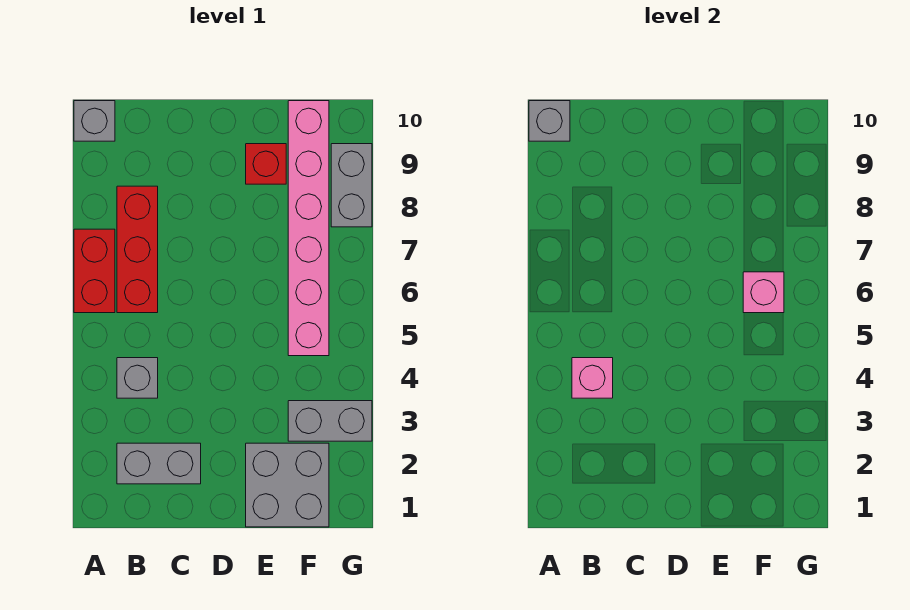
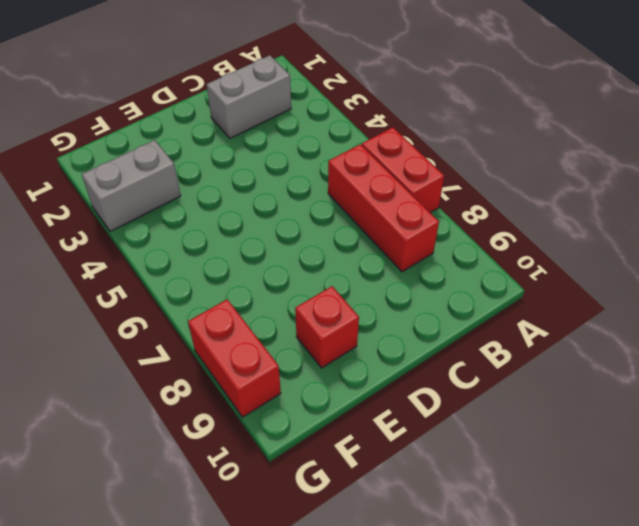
red brick G8:G9 level 1 -> grey brick G8:G9 level 1
none -> grey brick A10 level 1
none -> grey brick B4 level 1
none -> grey brick E1:F2 level 1

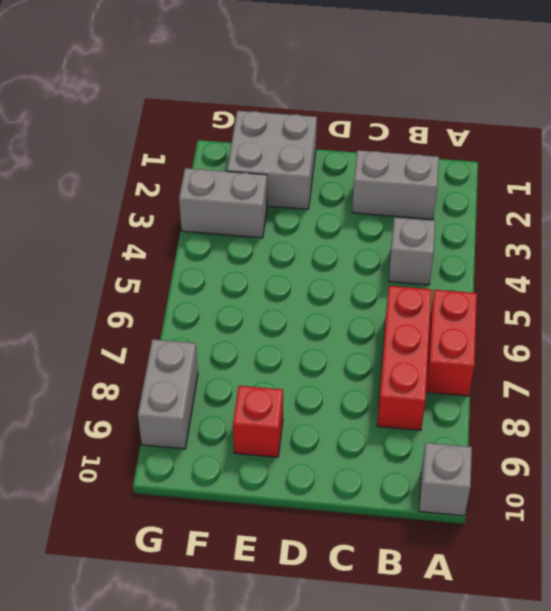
none -> pink brick F5:F10 level 1
none -> grey brick A10 level 2
none -> pink brick B4 level 2

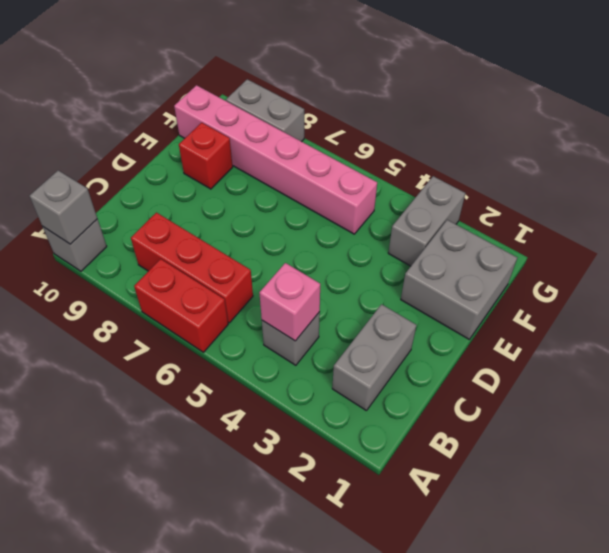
none -> pink brick F6 level 2

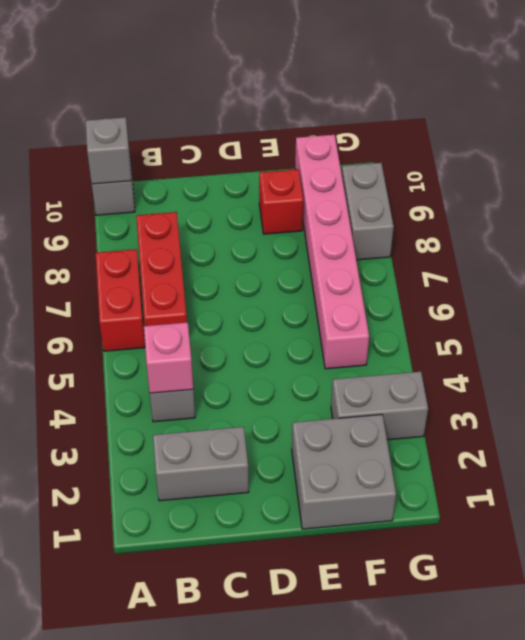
none -> pink brick F6 level 2

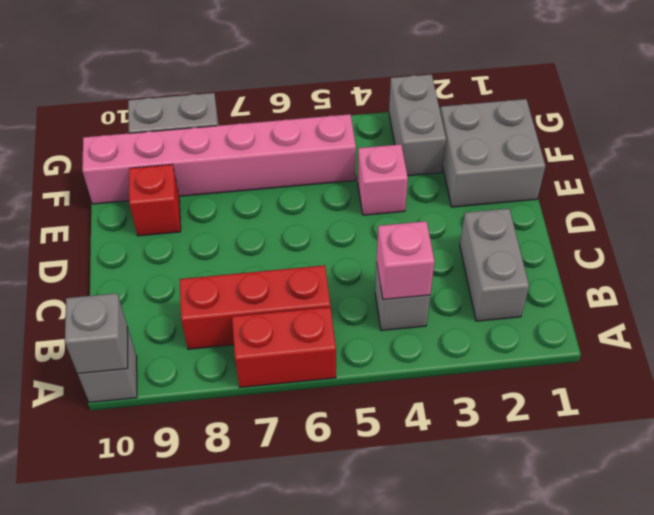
pink brick E4 level 1 -> pink brick F6 level 2

